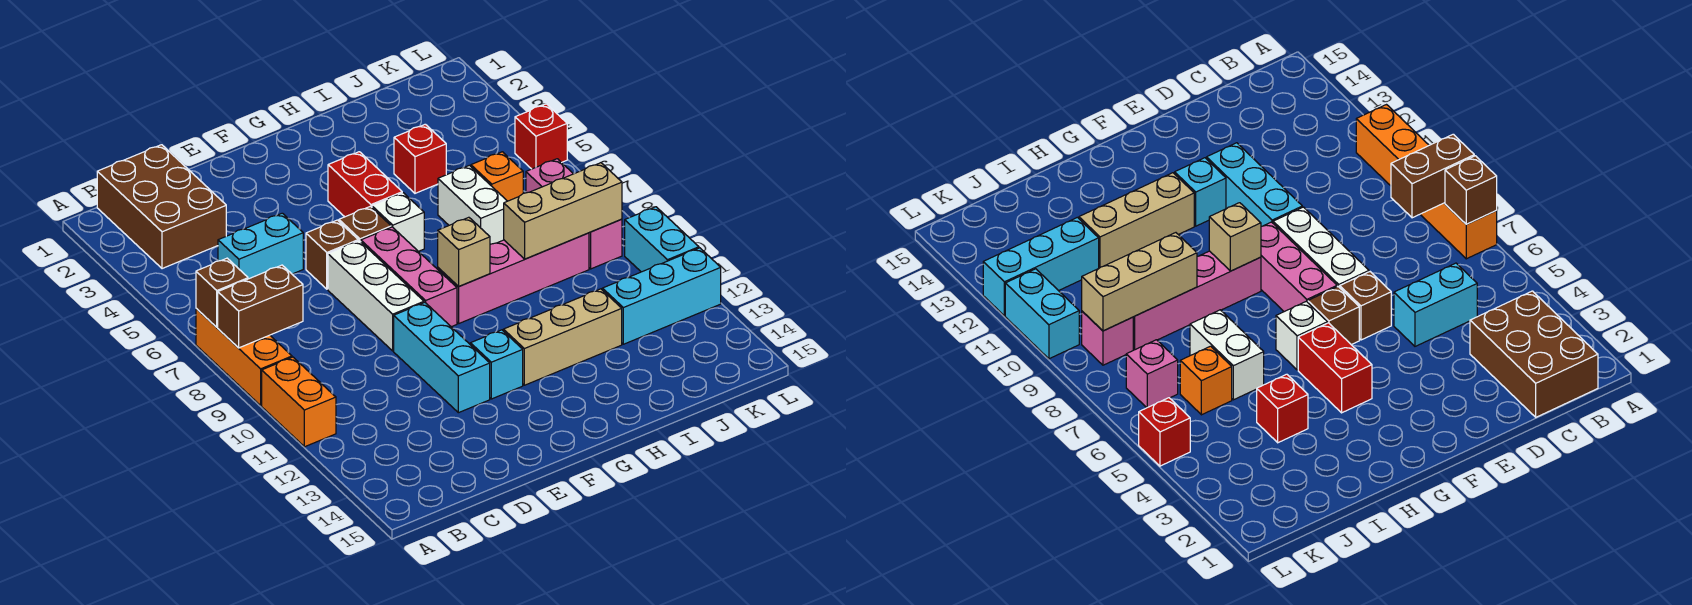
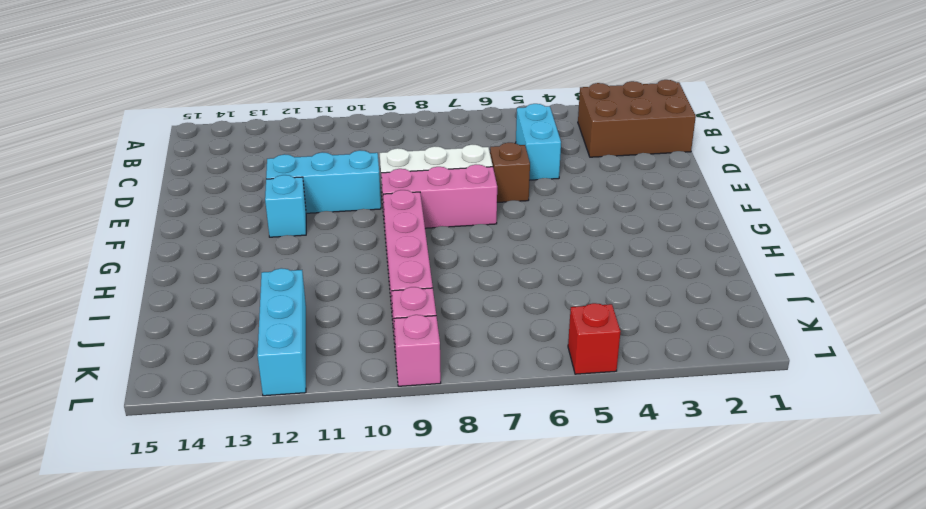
pink brick L9 level 1 -> pink brick K7 level 1
none -> orange brick A7:A9 level 1
none -> orange brick A10:A11 level 1
none -> brown brick F6 level 1

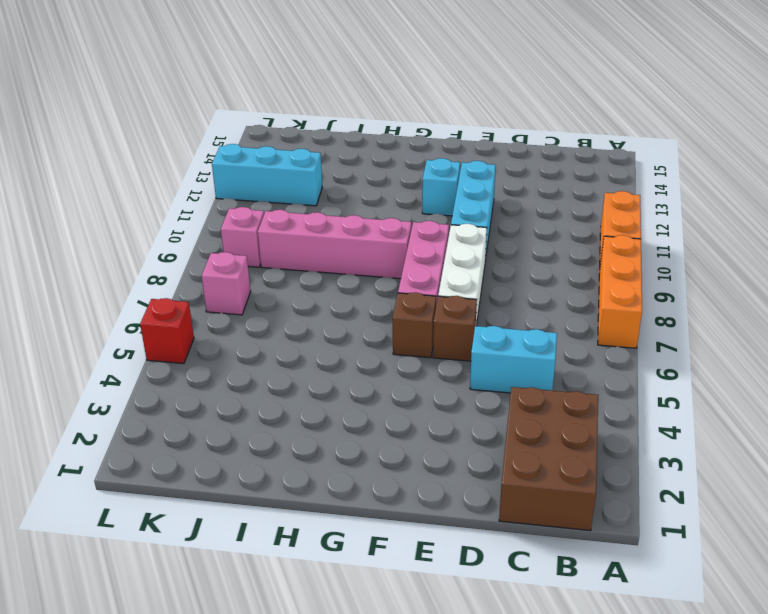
none -> red brick G4:G5 level 1
none -> white brick G6 level 1
none -> tan brick G12:I12 level 1

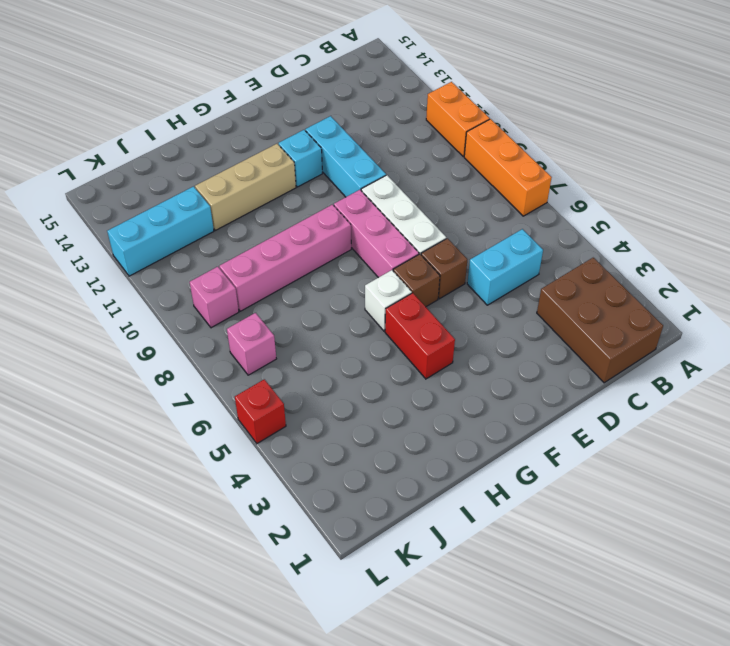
none -> red brick I4 level 1
none -> white brick I6:I7 level 1
none -> orange brick J6 level 1

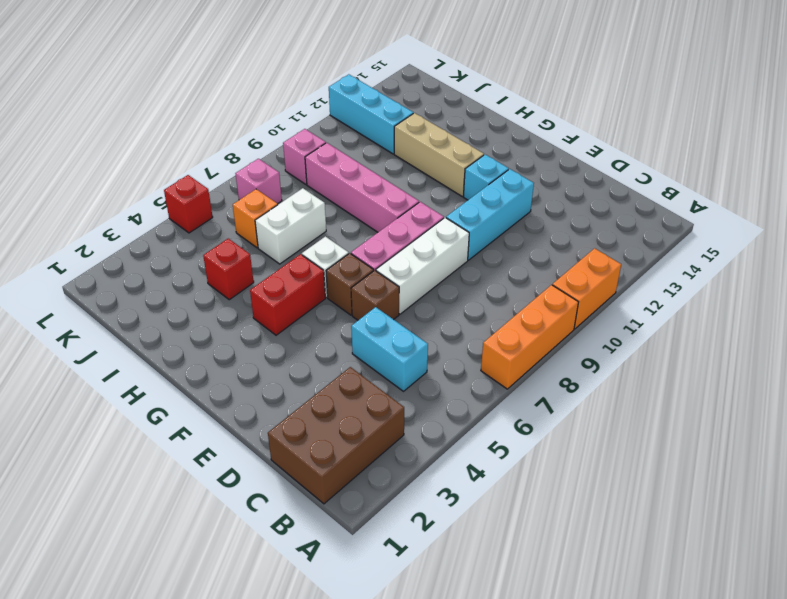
none -> cyan brick L10:L11 level 1
none -> brown brick A7 level 2
none -> brown brick A8:B8 level 2

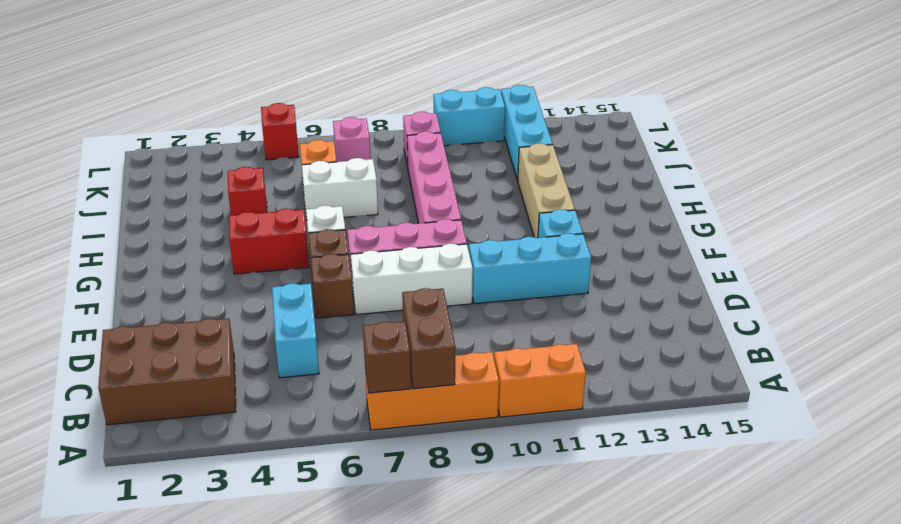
none -> tan brick G9 level 2
none -> tan brick I9:K9 level 2

